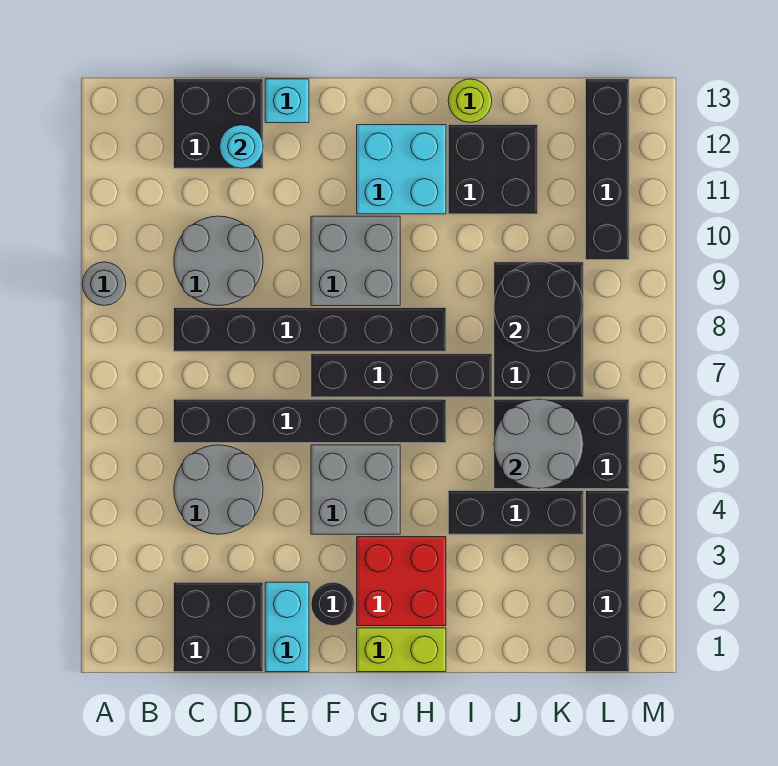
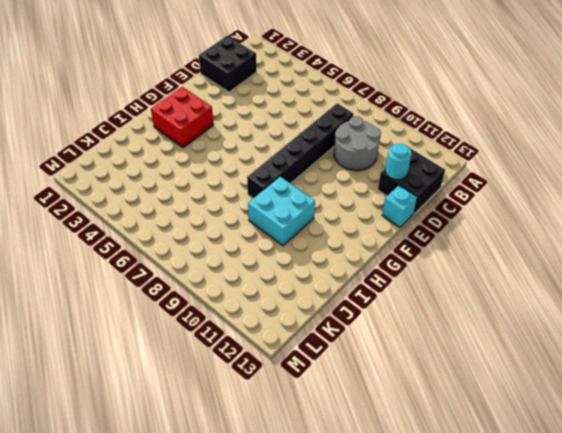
cyan brick H9:I10 level 1 -> cyan brick G11:H12 level 1
none -> grey round brick A9 level 1
none -> grey round brick C4:D5 level 1
none -> black brick C6:H6 level 1

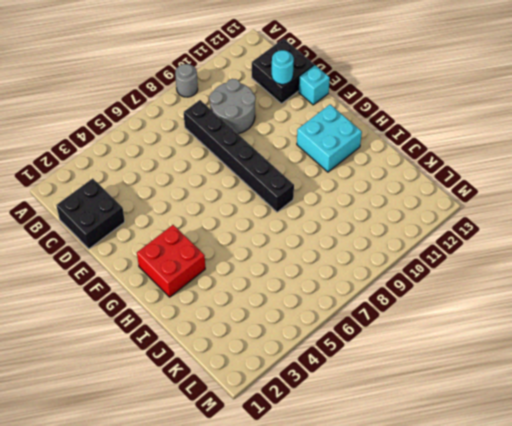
none -> grey round brick C4:D5 level 1
none -> black brick C6:H6 level 1
none -> cyan brick E1:E2 level 1

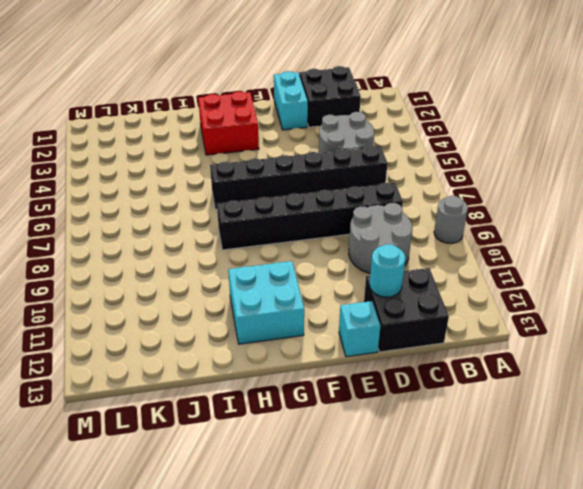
none -> black round brick F2 level 1
none -> grey brick F4:G5 level 1
none -> black brick F7:I7 level 1

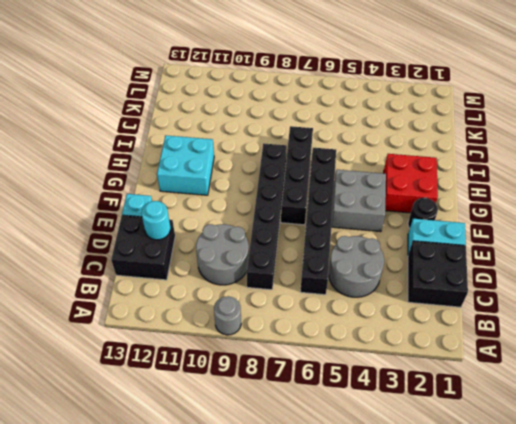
none -> grey brick F9:G10 level 1
none -> lime brick G1:H1 level 1
none -> black brick I4:K4 level 1

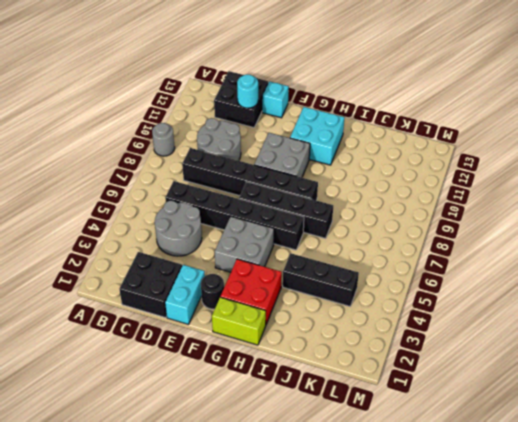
none -> black brick I11:J12 level 1
none -> lime round brick I13 level 1
none -> black brick J5:L6 level 1

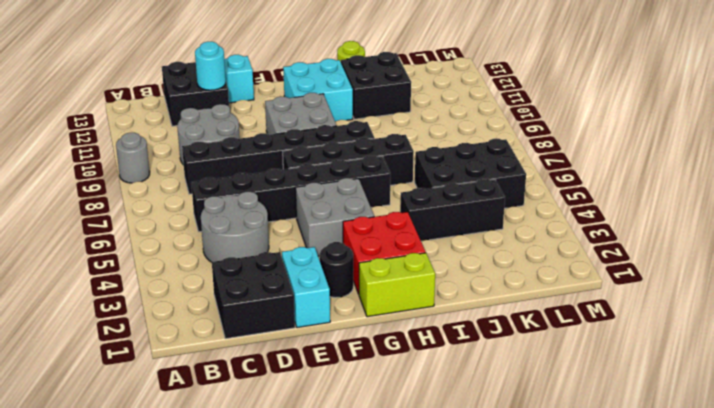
none -> black brick J7:K9 level 1
none -> black brick L1:L4 level 1
none -> black brick L10:L13 level 1

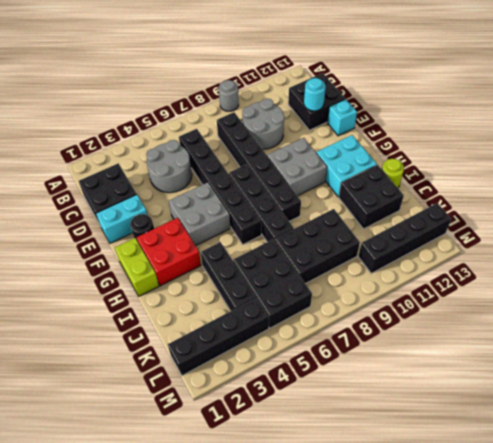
none -> grey round brick J5:K6 level 2
none -> black round brick J8:K9 level 2

